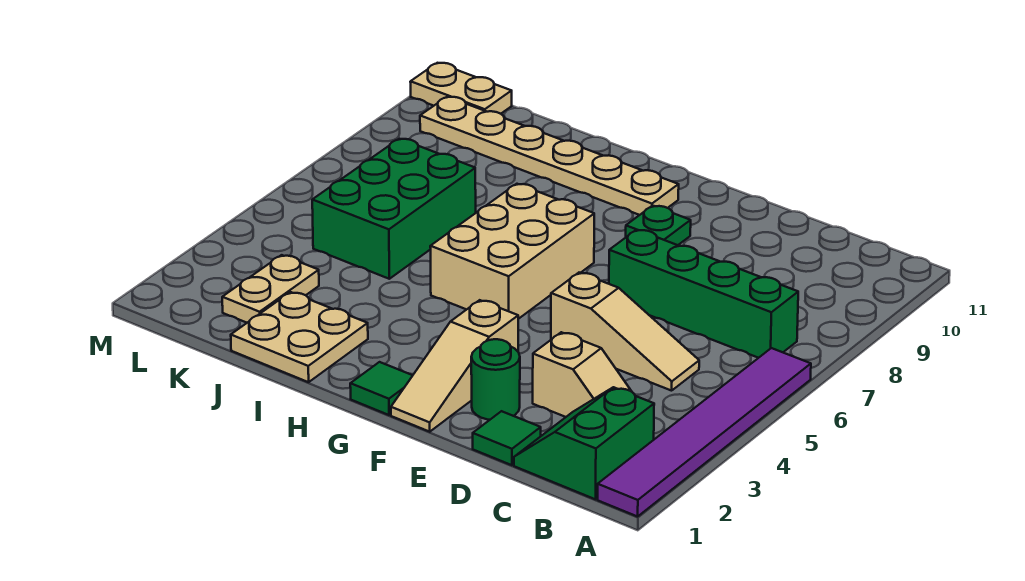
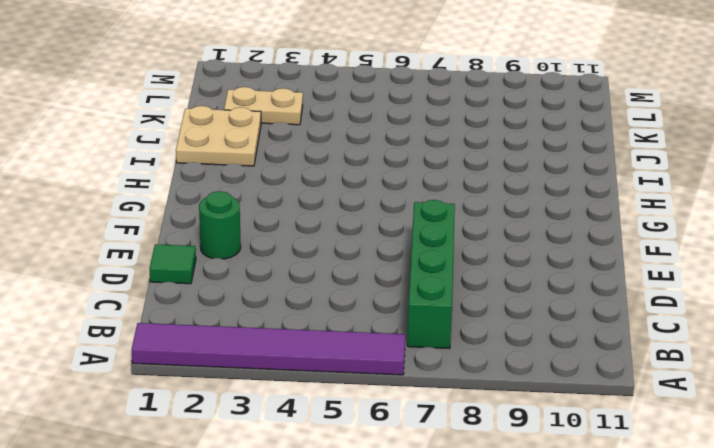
none -> green slope B1:C2 level 1 top B
none -> tan slope C3:D3 level 1 top D
none -> tan slope C5:E5 level 1 top E

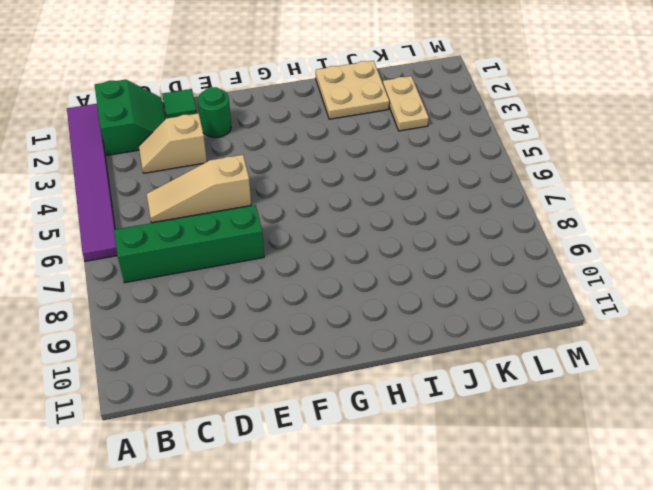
none -> tan slope F1:F3 level 1 top 3
none -> green plate F9 level 1
none -> green tile G1 level 1

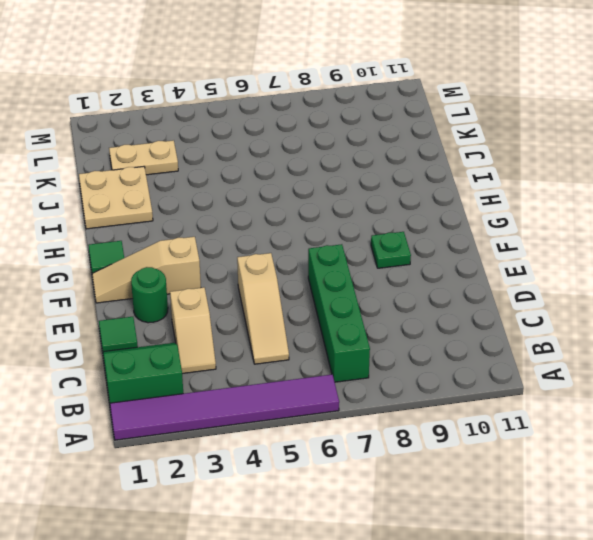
none -> tan brick G5:H7 level 1
none -> tan plate G10:L10 level 1
none -> green brick J5:K7 level 1

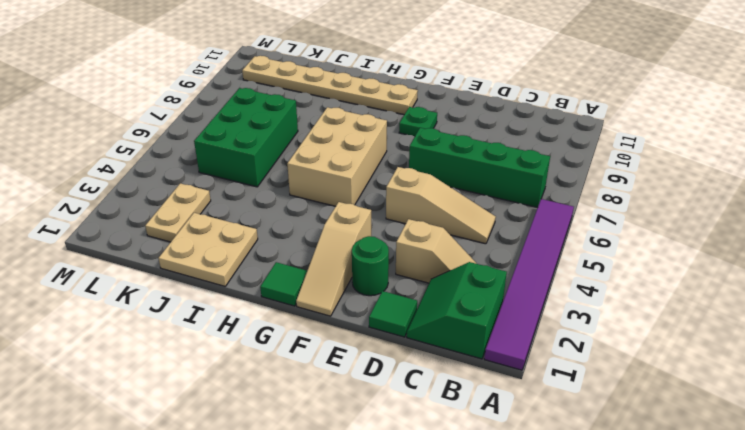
none -> tan plate L11:M11 level 1

